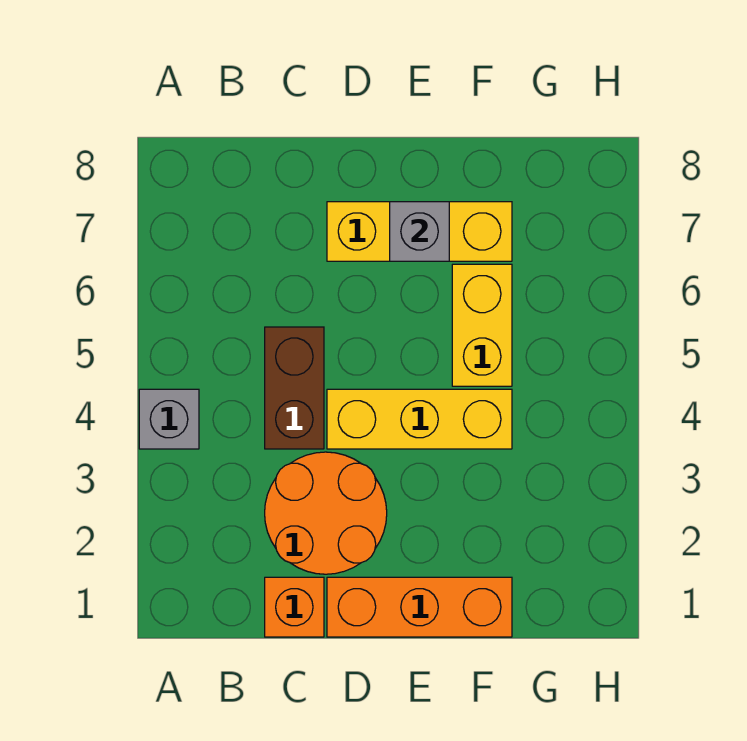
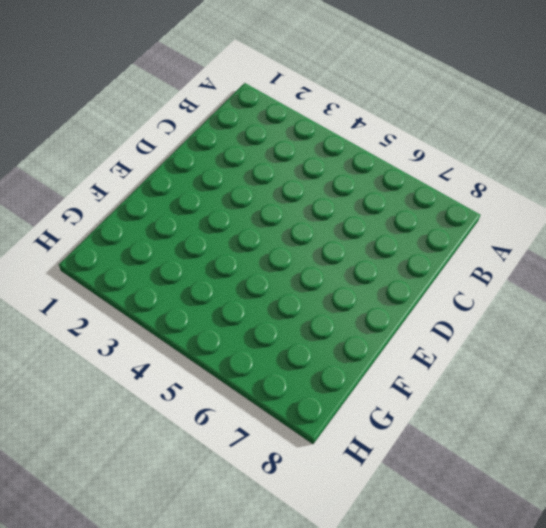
none -> grey brick A4 level 1
none -> orange brick C1 level 1

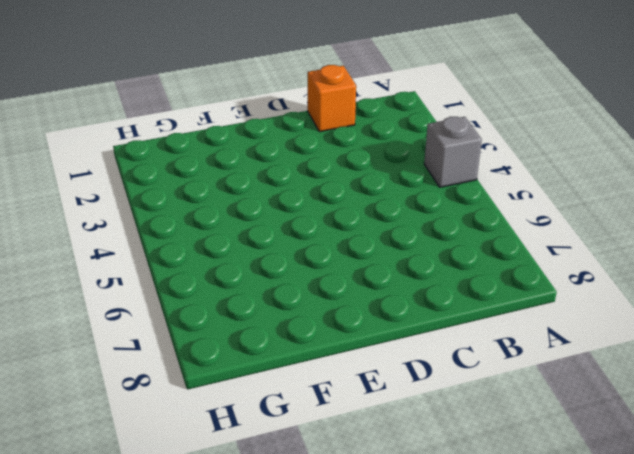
none -> orange round brick C2:D3 level 1
none -> brown brick C4:C5 level 1

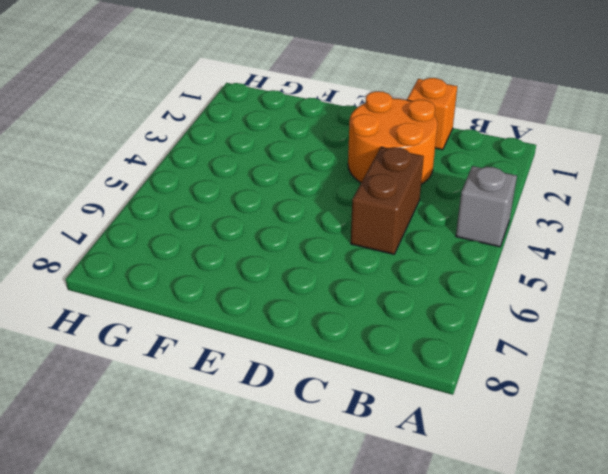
none -> orange brick D1:F1 level 1
none -> yellow brick D4:F4 level 1

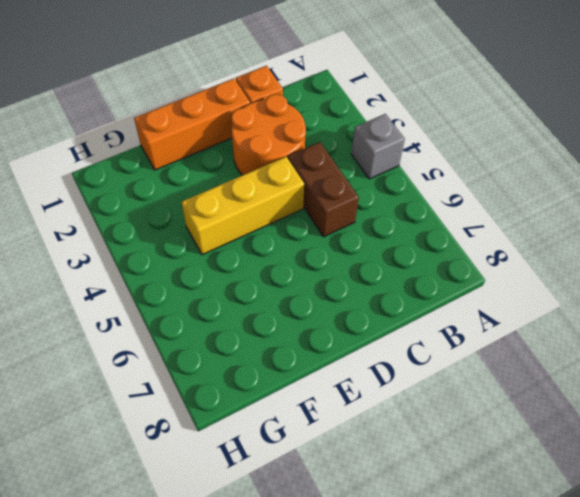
none -> yellow brick D7:F7 level 1
none -> yellow brick F5:F6 level 1

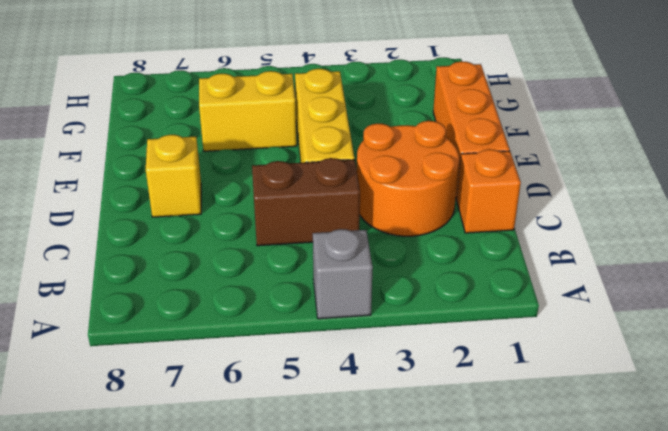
yellow brick D7 level 1 -> yellow brick D7:F7 level 1
none -> grey brick E7 level 2

